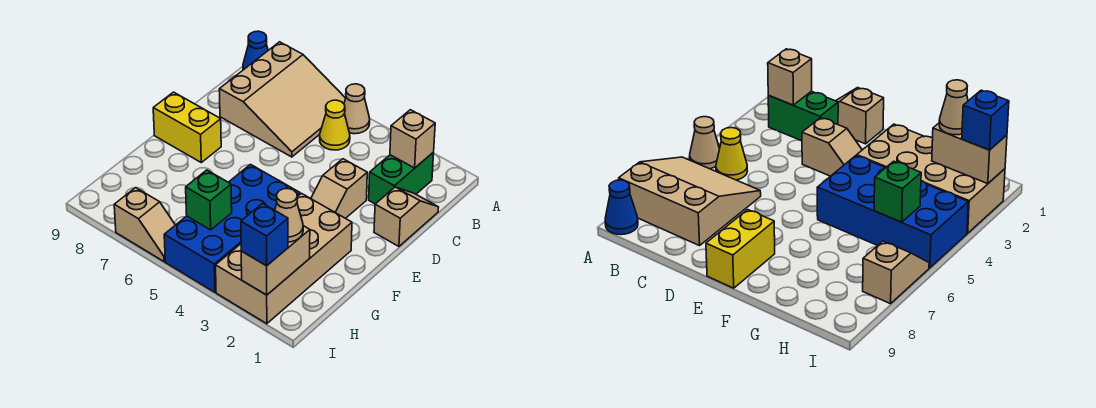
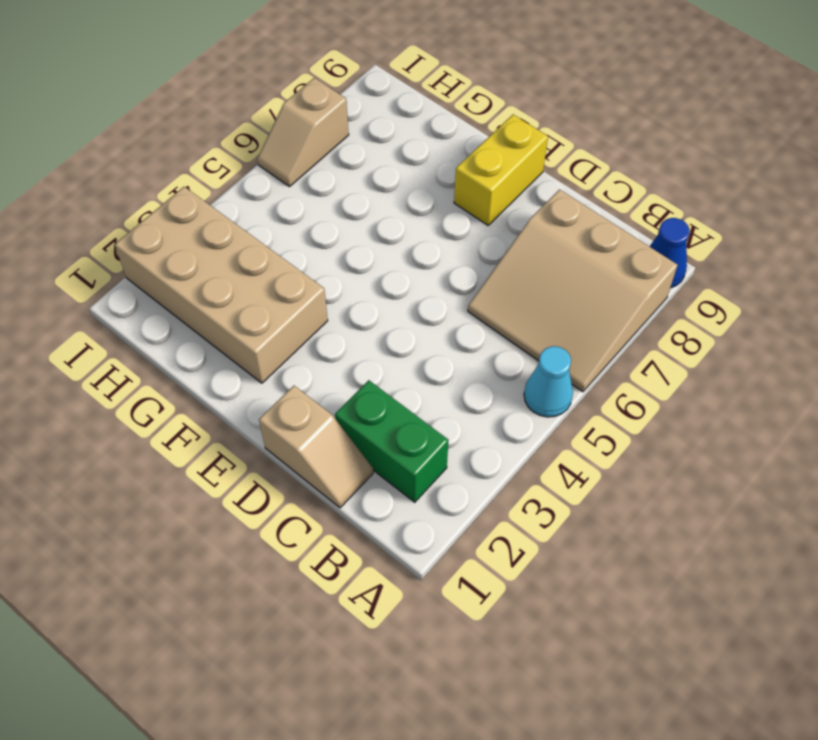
cyan cone A5 level 1 -> tan cone A5 level 1
none -> yellow cone B5 level 1
none -> tan slope D3:E3 level 1 top D
none -> blue brick F4:I5 level 1

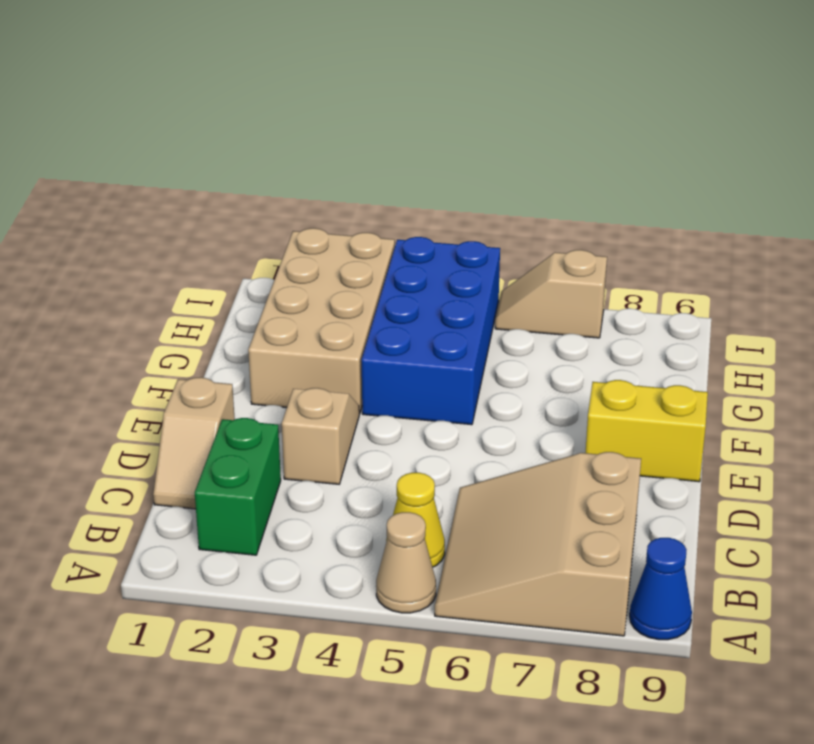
none -> tan brick B2 level 2
none -> tan brick H2:I2 level 2
none -> green brick H5 level 2

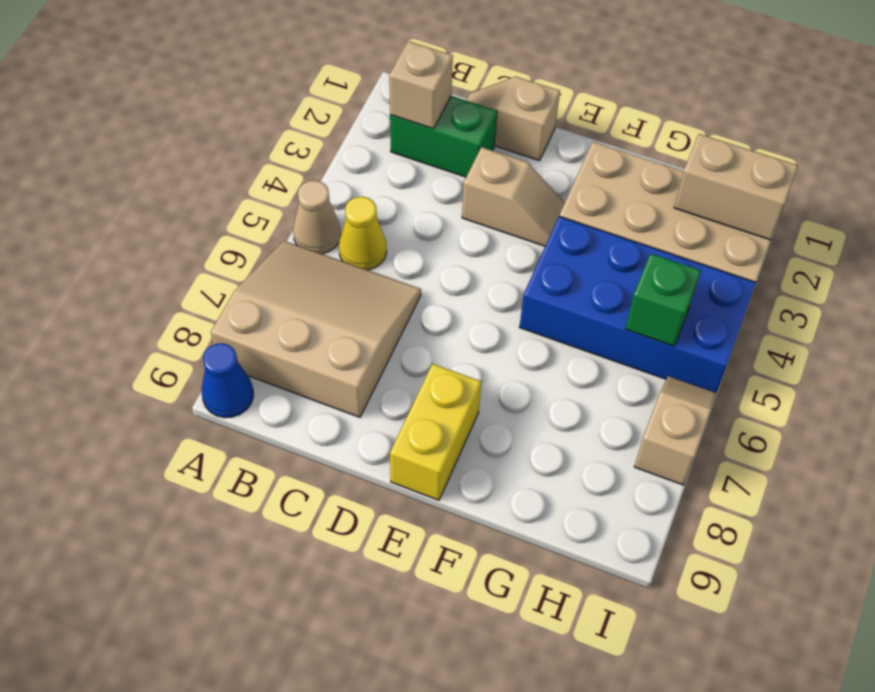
none -> tan cone H2 level 3
none -> blue brick I2 level 3

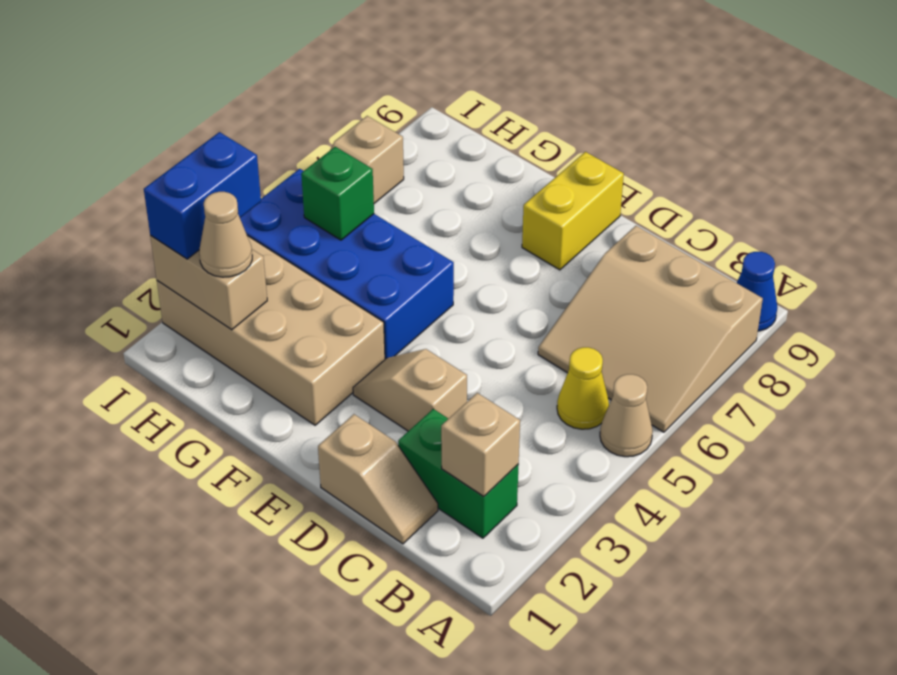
blue brick I2:I3 level 3 -> blue brick I2 level 3

